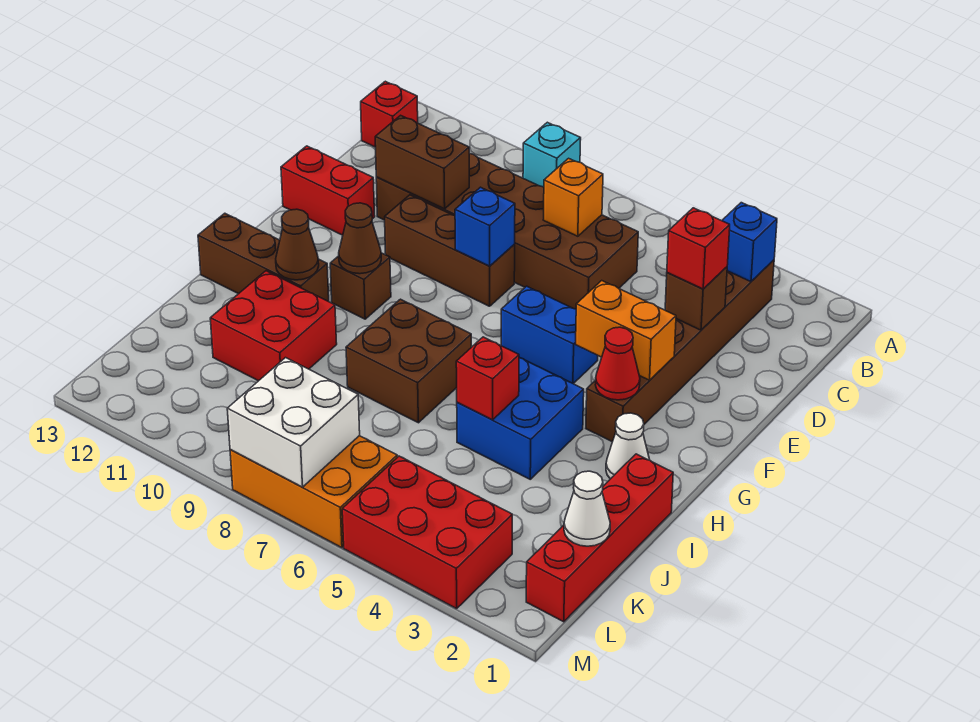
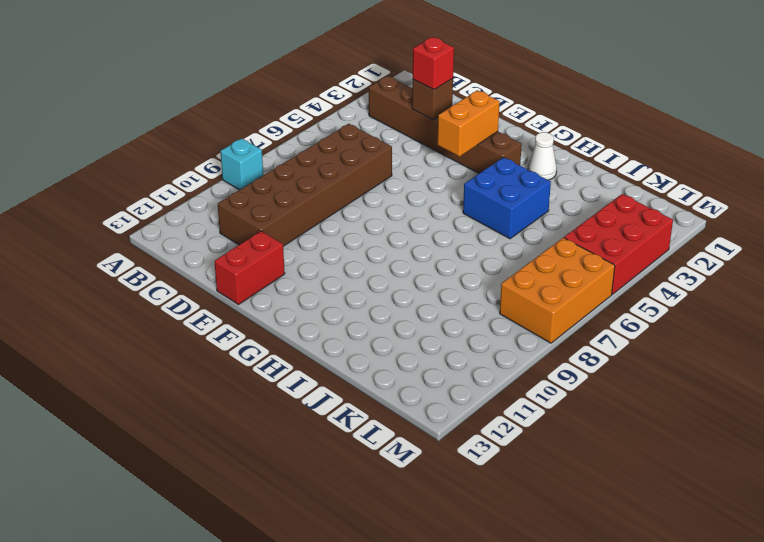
none -> red brick B13 level 1
none -> brown brick E8:E10 level 1
none -> blue brick F5:F6 level 1

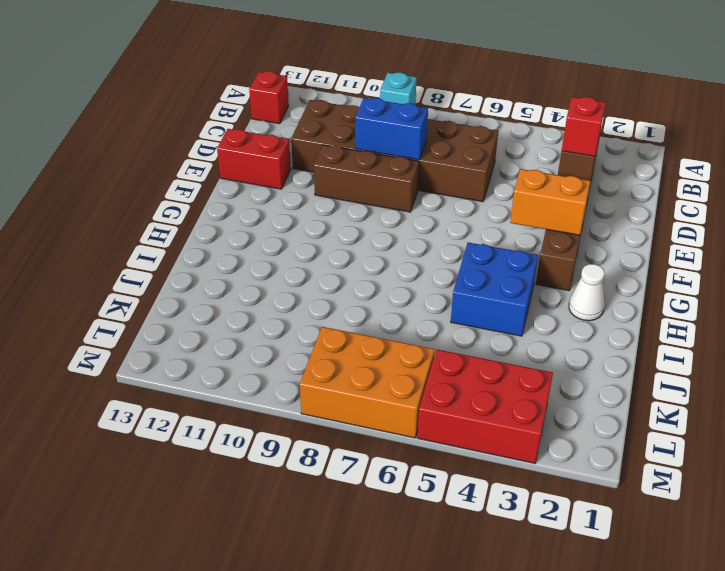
blue brick D8:D9 level 2 -> blue brick F5:F6 level 1
none -> brown brick G10 level 1
none -> brown brick H7:I8 level 1
none -> brown brick H11:H13 level 1

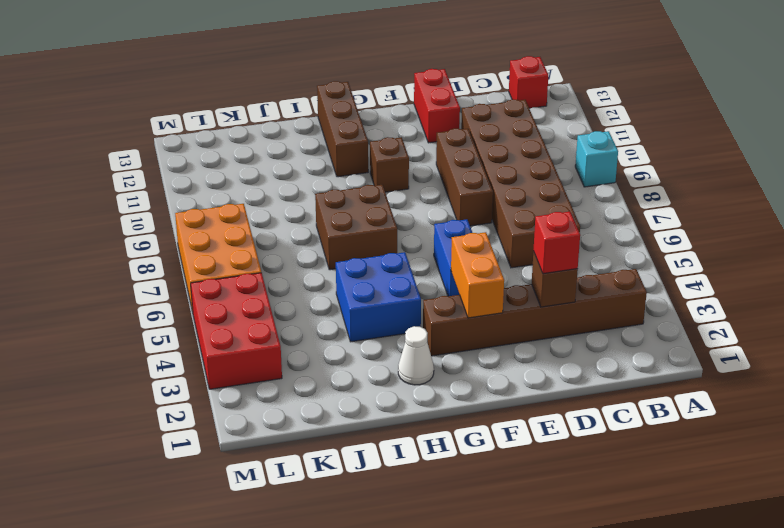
none -> red brick I1:L1 level 1
none -> red brick I10:J11 level 1
none -> blue brick B3 level 2

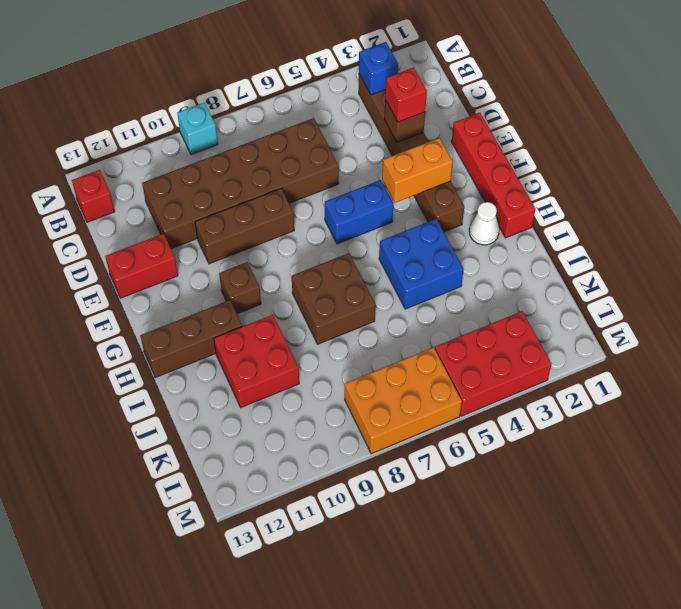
red brick E1:H1 level 1 -> red brick I1:L1 level 1
none -> orange brick C7 level 2
none -> brown brick D10:D11 level 2
none -> blue brick E8 level 2

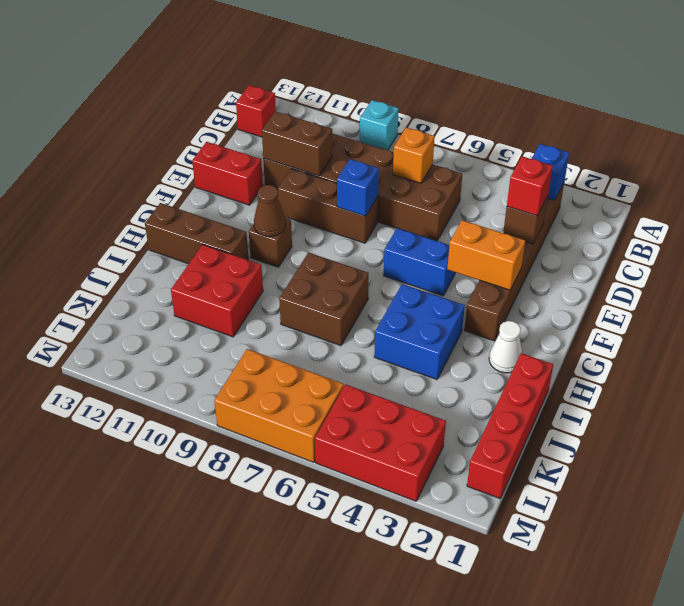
none -> red cone G3 level 2
none -> brown cone H11 level 2
none -> red brick I5 level 2

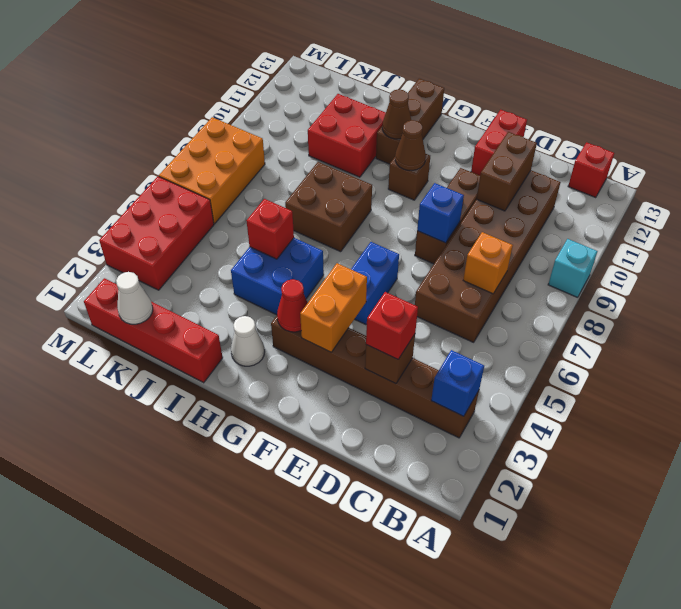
none -> white brick L7:M8 level 2

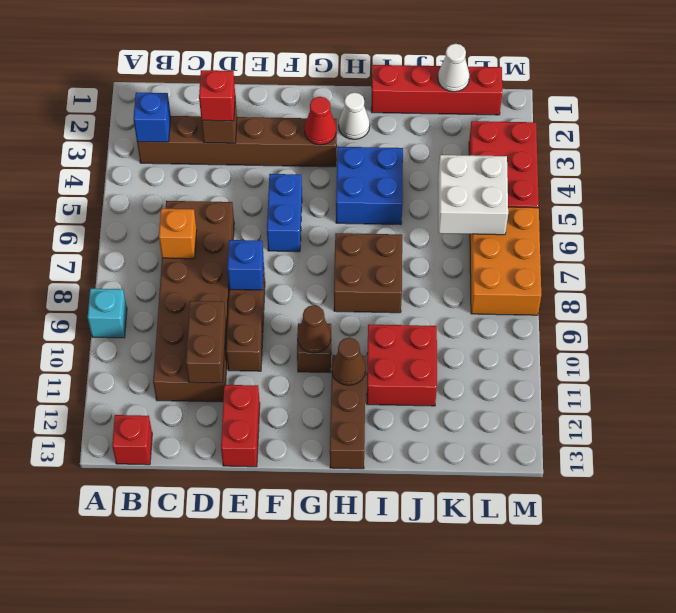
white brick K5:L6 level 2 -> white brick L7:M8 level 2
none -> orange brick F3:F4 level 2
none -> red brick I5 level 2

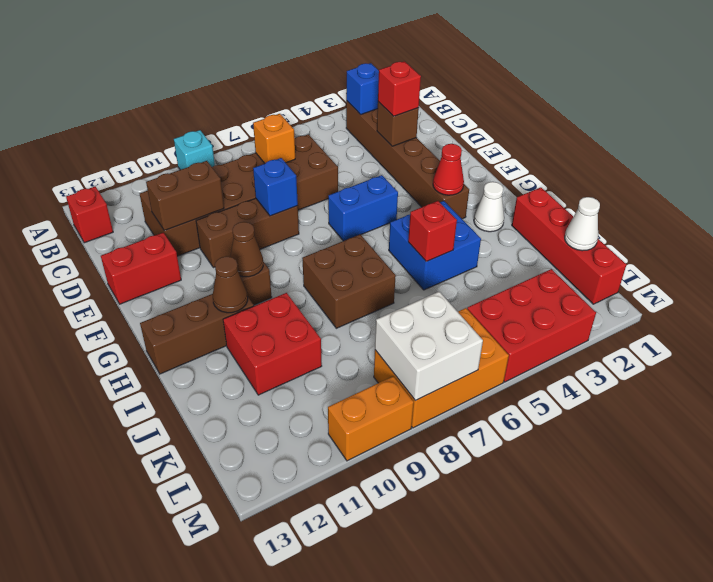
orange brick M9:M10 level 1 -> orange brick F3:F4 level 2

